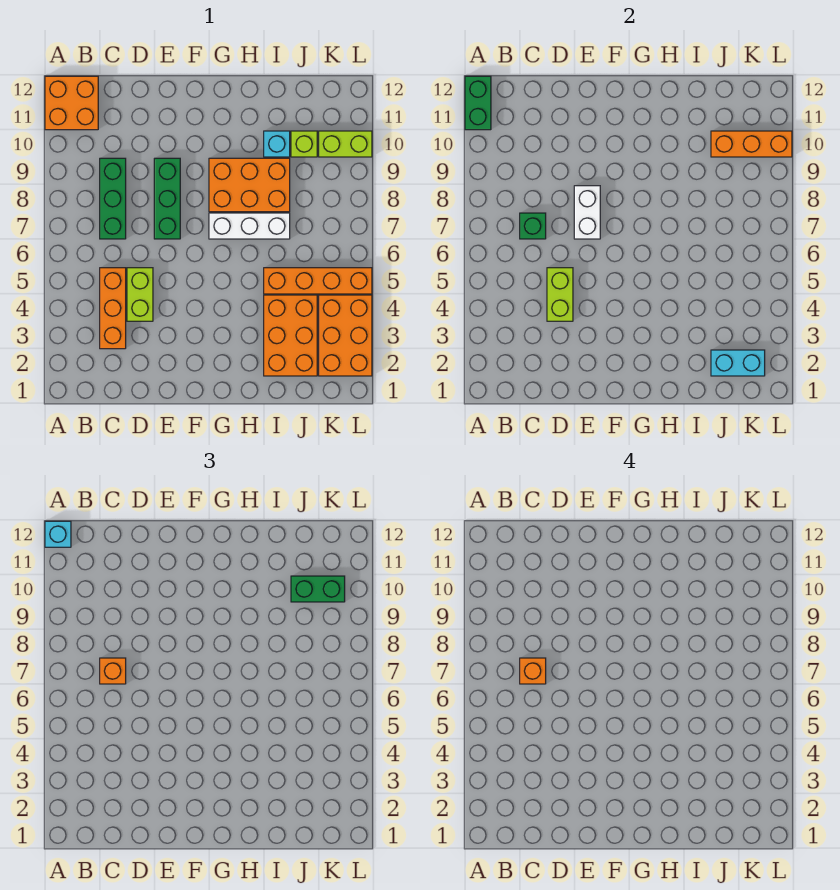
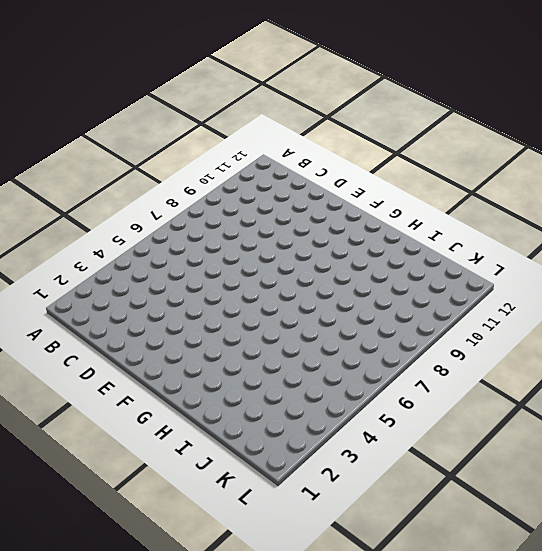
none -> orange brick A11:B12 level 1
none -> orange brick C3:C5 level 1
none -> green brick C7:C9 level 1

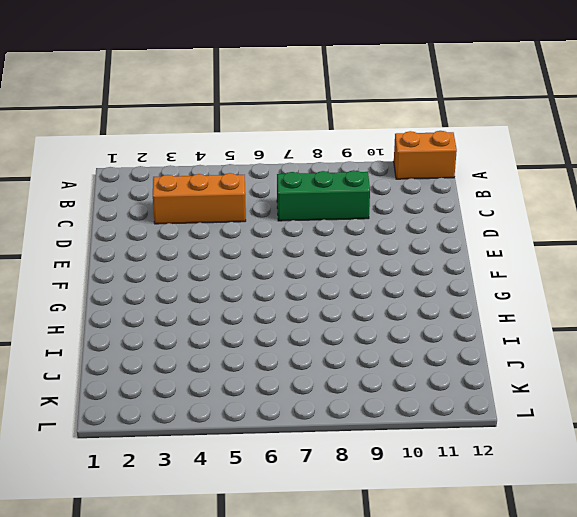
orange brick A11:A12 level 1 -> orange brick A11:B12 level 1
none -> lime brick D4:D5 level 1
none -> green brick E7:E9 level 1
none -> white brick G7:I7 level 1

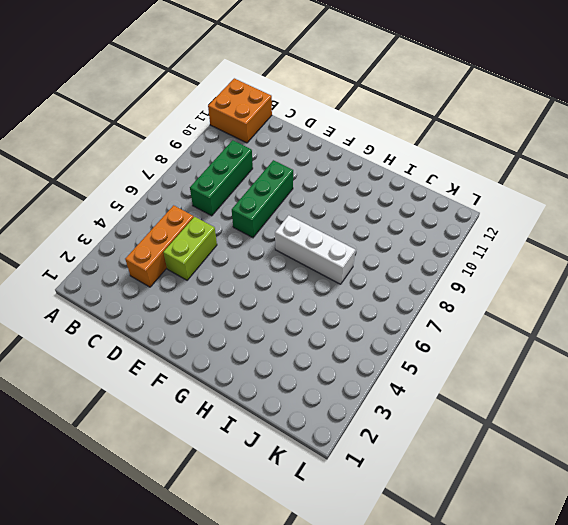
none -> orange brick G8:I9 level 1
none -> orange brick I2:J4 level 1
none -> orange brick I5:L5 level 1

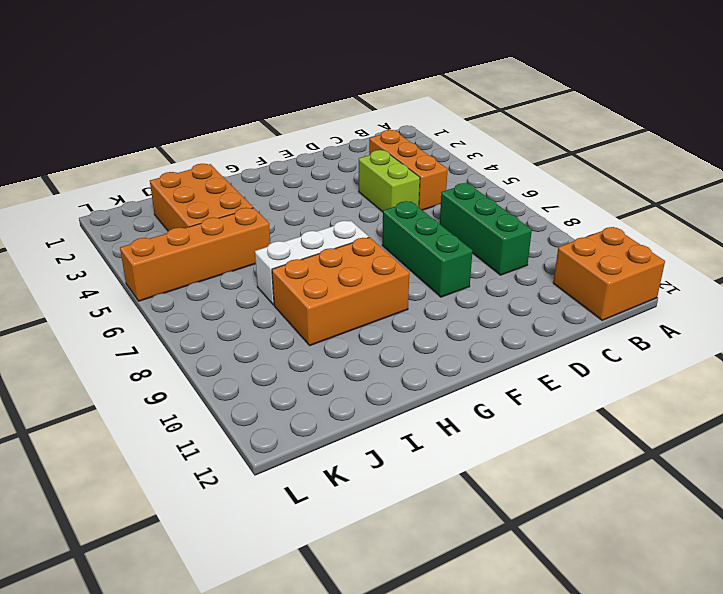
none -> cyan brick I10 level 1
none -> lime brick J10 level 1
none -> orange brick K2:L4 level 1

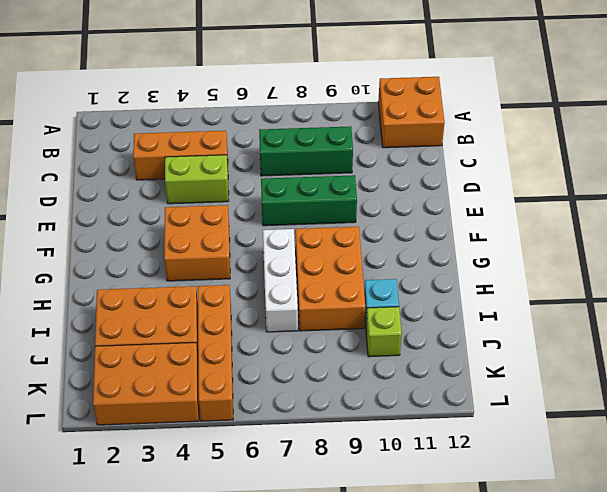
orange brick F4:G5 level 1 -> none
none -> lime brick K10:L10 level 1
none -> green brick A11:A12 level 2
none -> green brick C7 level 2

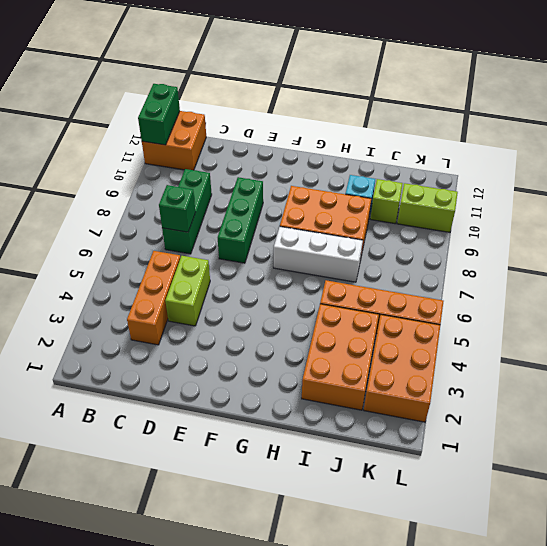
none -> lime brick D4:D5 level 2
none -> white brick E7:E8 level 2
none -> cyan brick J2:K2 level 2

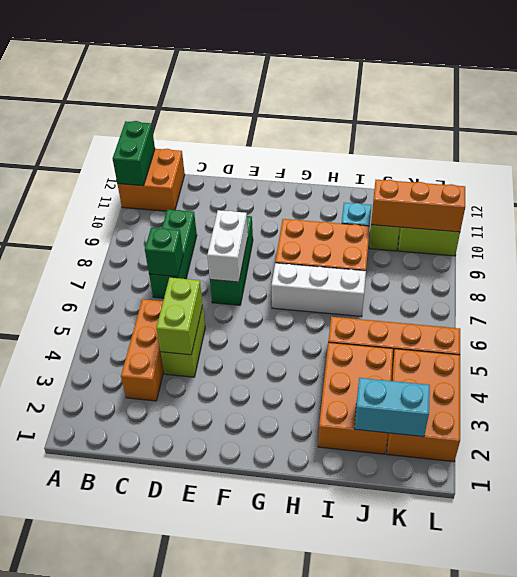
none -> cyan brick A12 level 3
none -> orange brick C7 level 3
none -> green brick J10:K10 level 3

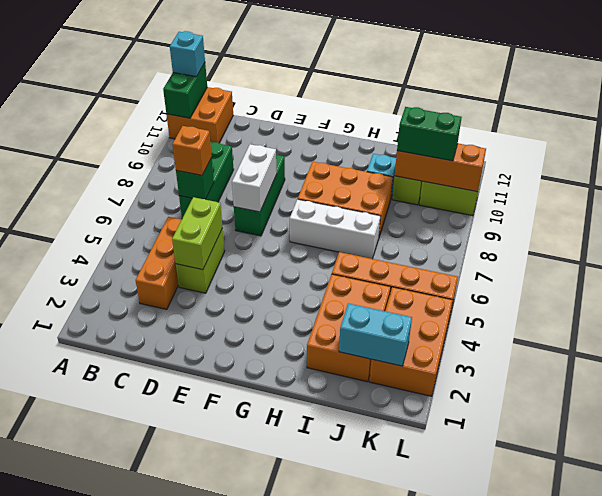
none -> orange brick C7 level 4

